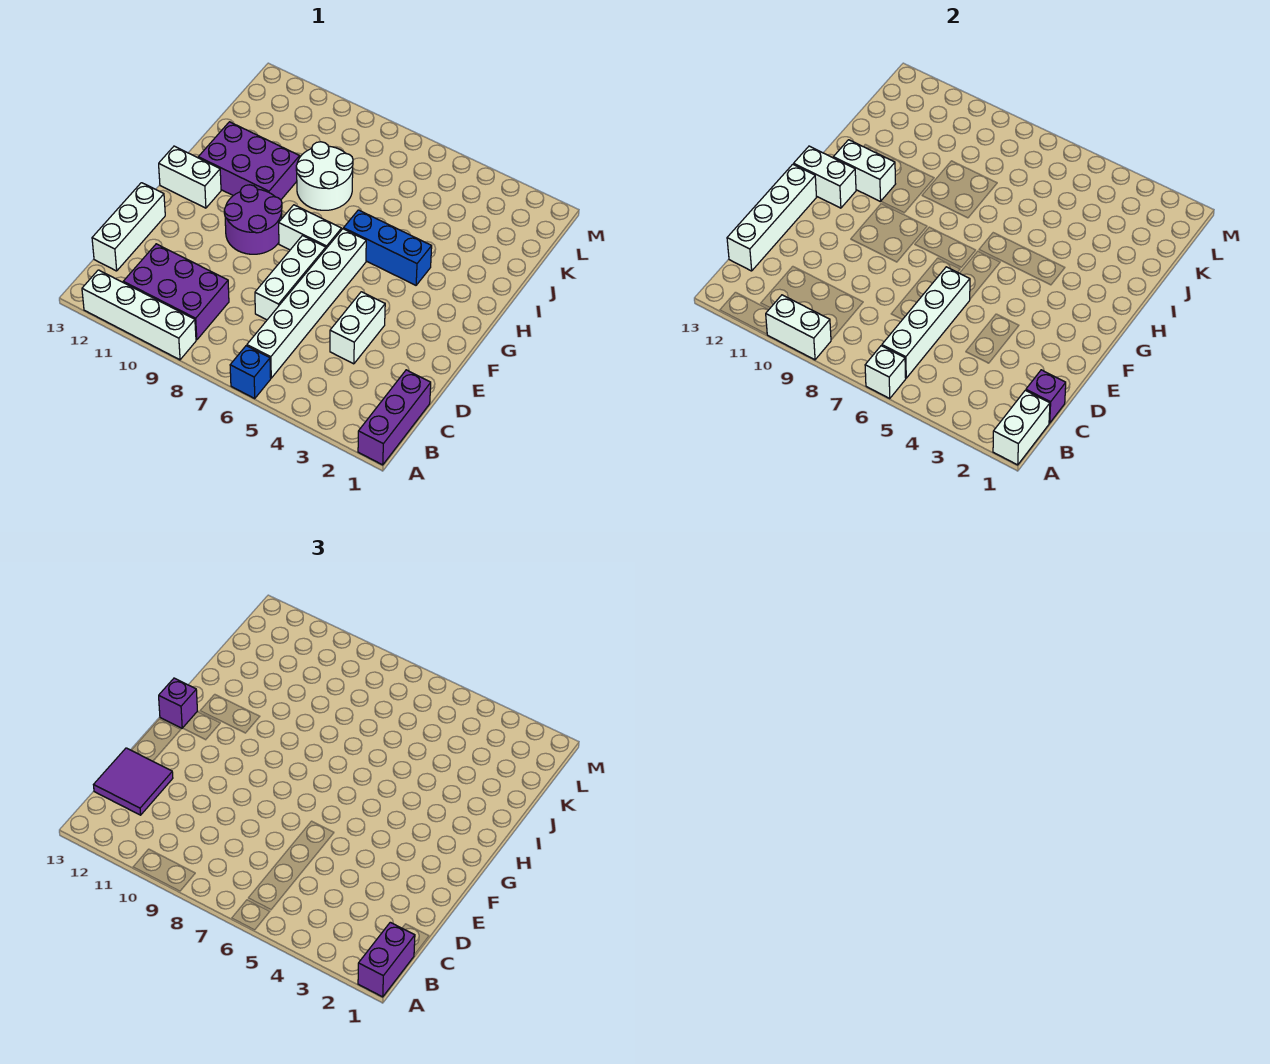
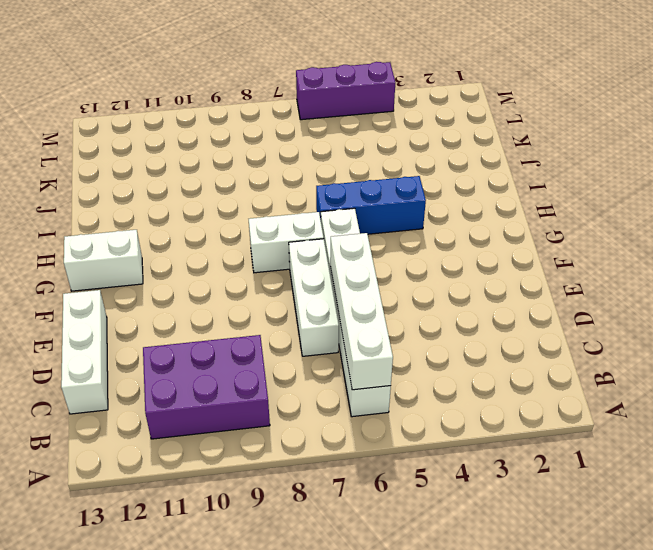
purple brick M4:M6 level 1 -> purple brick A1:C1 level 1
none -> blue brick A6 level 1
none -> white brick A9:A12 level 1
none -> white brick D4:E4 level 1

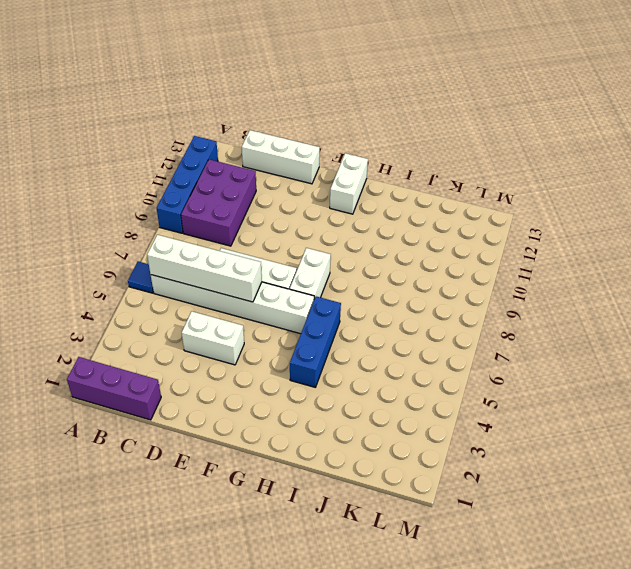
blue tile A6 level 1 -> blue brick A6 level 1
blue brick A9:A12 level 1 -> white brick A9:A12 level 1
none -> purple round brick F9:G10 level 1
none -> purple brick H10:I12 level 1
none -> white round brick I8:J9 level 1

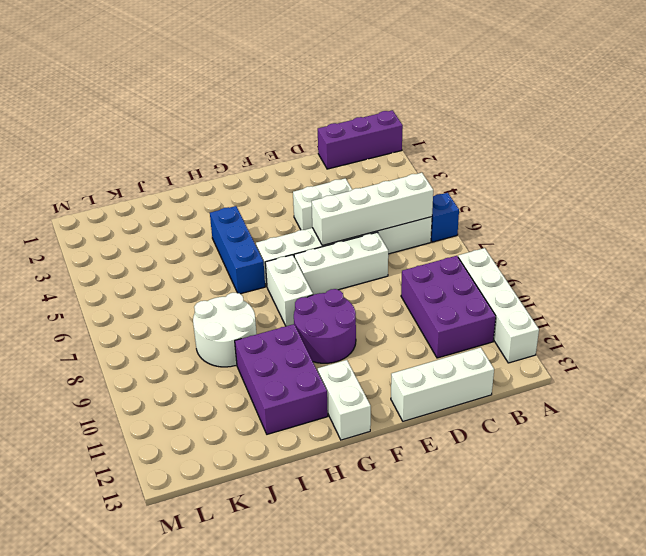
none -> white brick A1:B1 level 2
none -> white brick A6 level 2
none -> white brick A9:A10 level 2

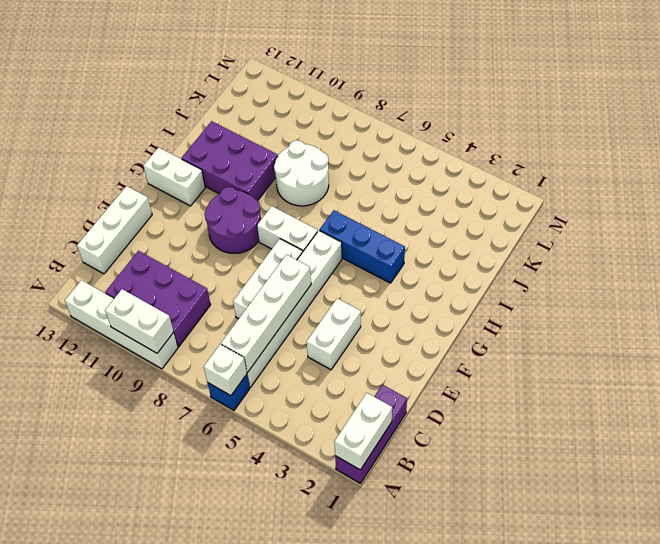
none -> purple brick C1 level 2
none -> white brick C13:F13 level 2
none -> white brick G12:G13 level 2

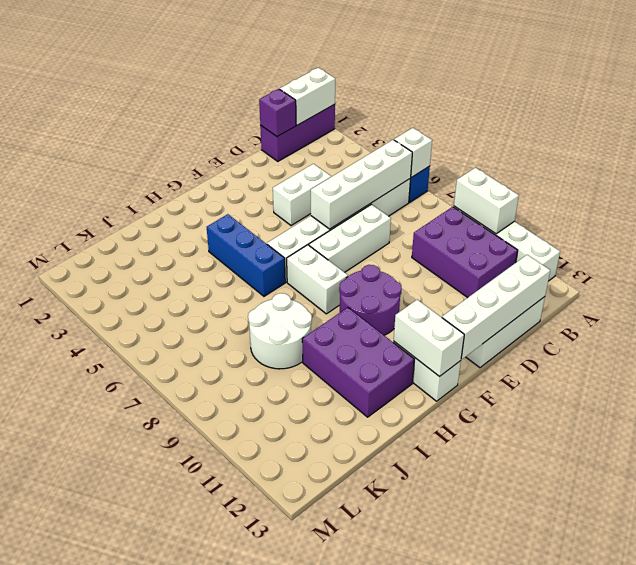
none -> white brick H11:H12 level 2
none -> purple brick A1:B1 level 3
none -> purple tile C12:D13 level 3

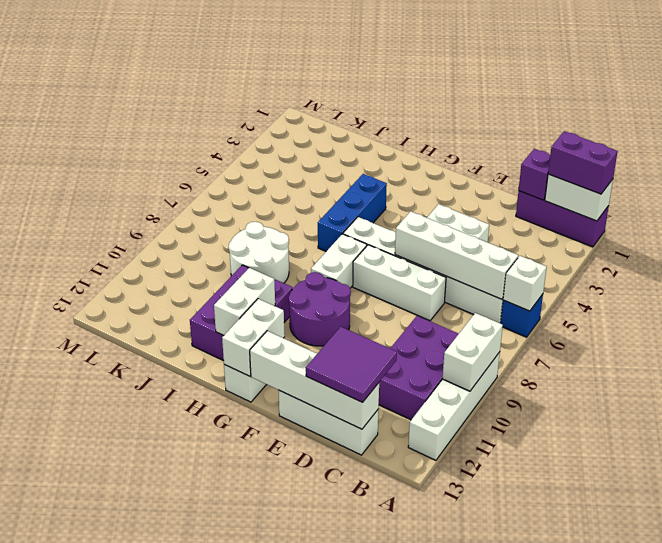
none -> purple brick G13 level 3

